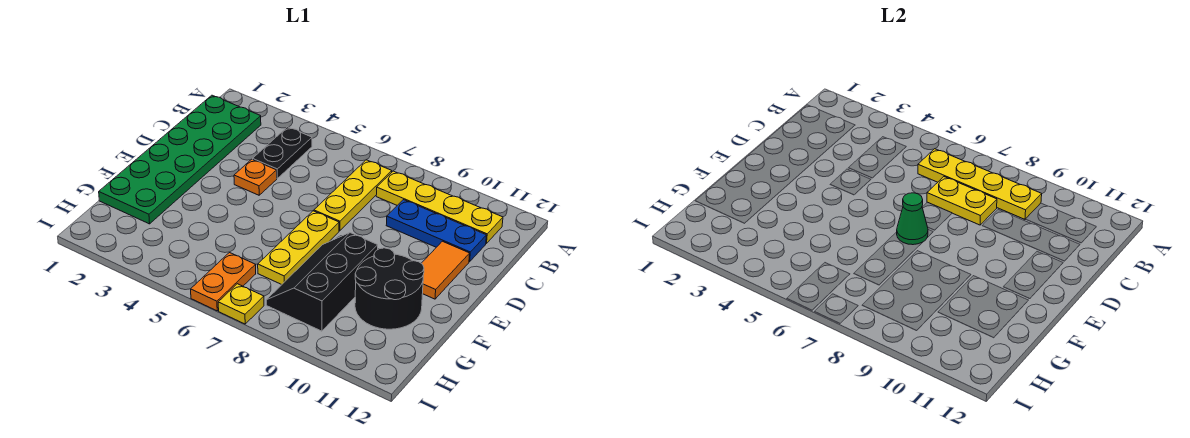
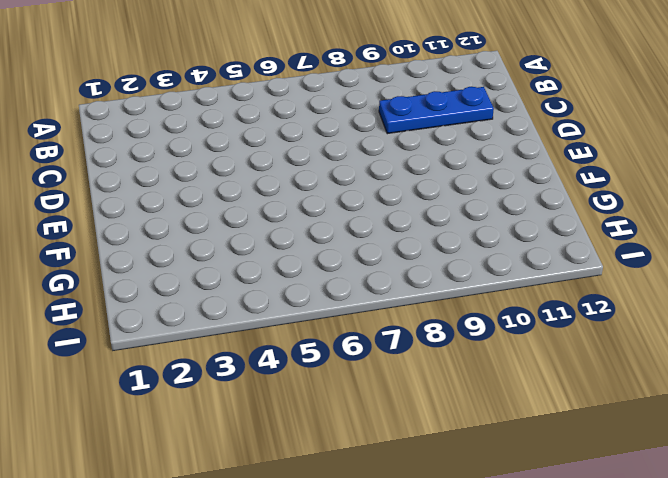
none -> green plate B1:G2 level 1
none -> black plate B4:C4 level 1
none -> yellow plate B7:D7 level 1

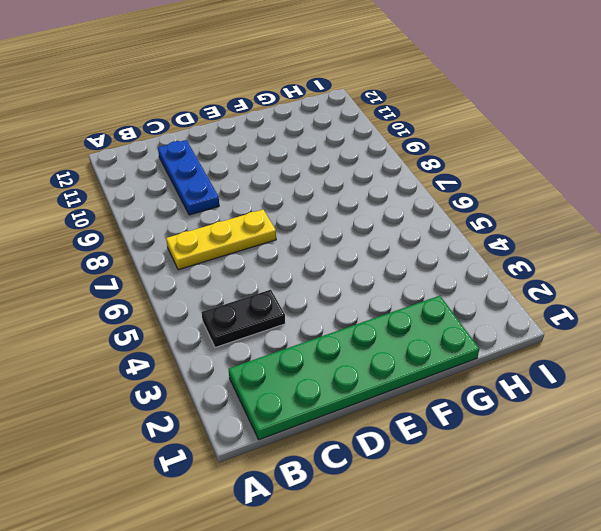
none -> yellow plate B8:B11 level 1
none -> orange plate D4 level 1
none -> orange tile D11:E11 level 1

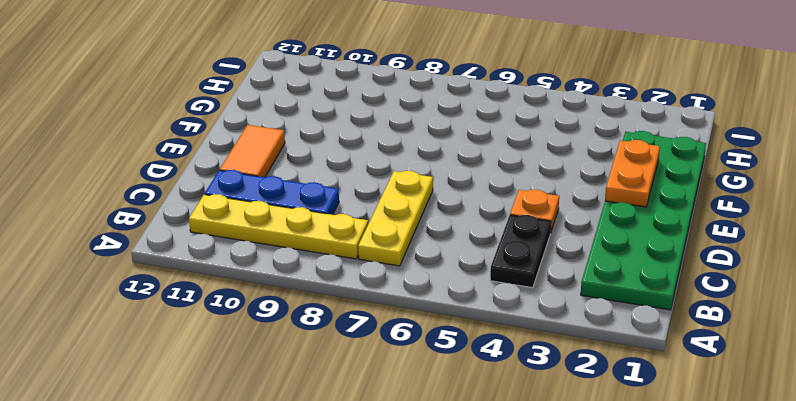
orange plate E2:F2 level 2 -> orange plate H6:I6 level 1
none -> yellow plate E7:G7 level 1
none -> black slope F8:H9 level 1 top 9
none -> black round brick F10:G11 level 1

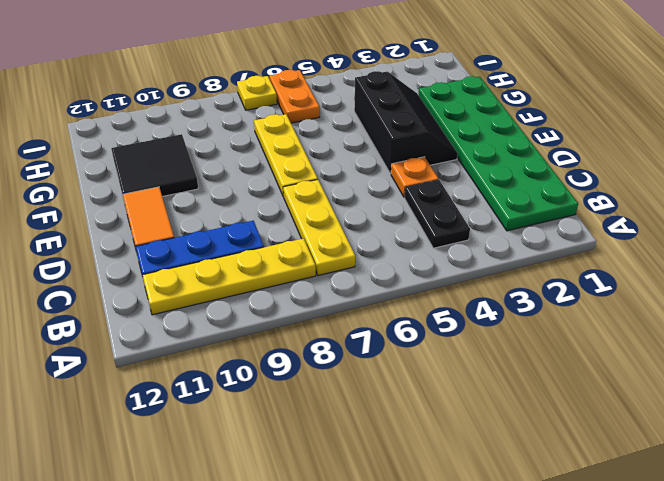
black slope E3:G4 level 1 top 4 -> black slope F8:H9 level 1 top 9
black tile F10:G11 level 1 -> black round brick F10:G11 level 1
none -> yellow plate B6:B9 level 2
none -> yellow plate C7:C8 level 2
none -> green cone E7 level 2

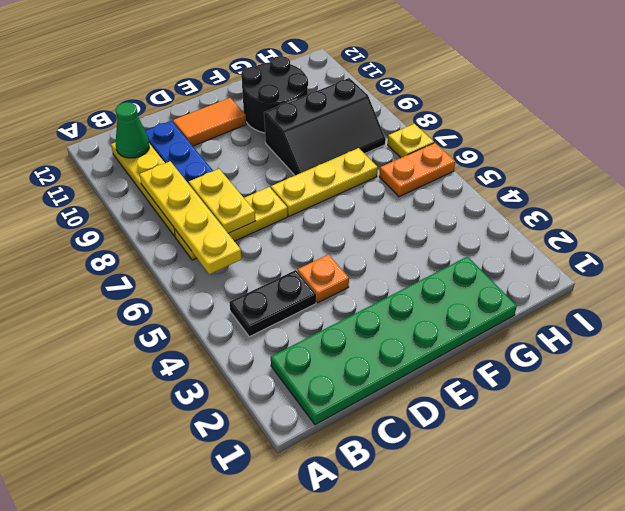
green cone B11 level 2 -> green cone E7 level 2

